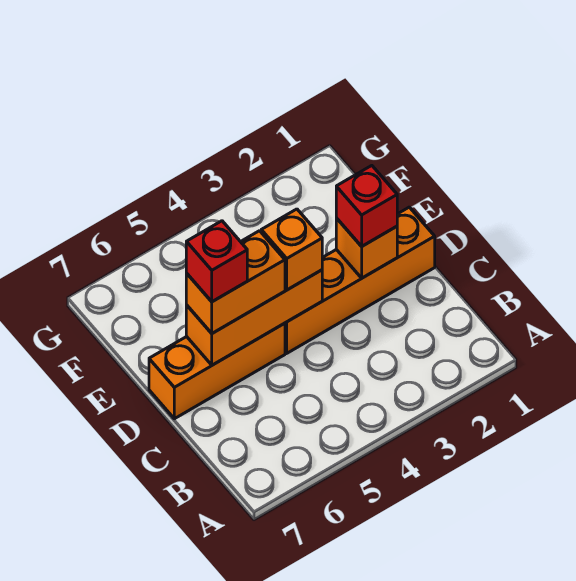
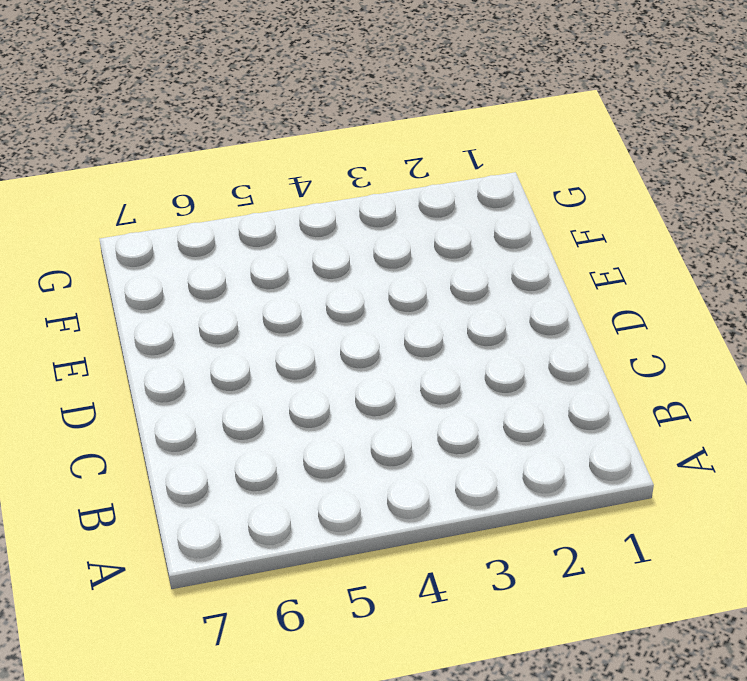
none -> orange brick D1:D4 level 1
none -> orange brick D5:D7 level 1

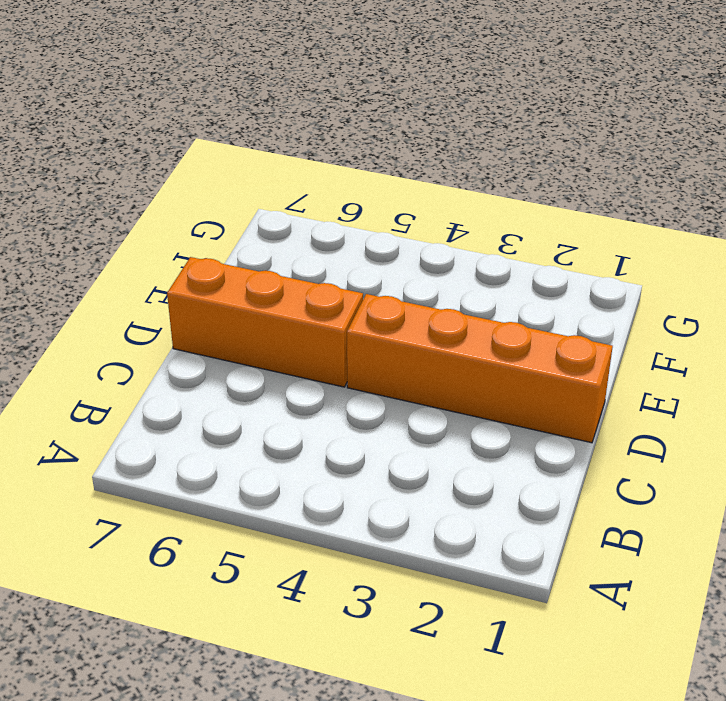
none -> orange brick D2 level 2
none -> orange brick D4:D6 level 2

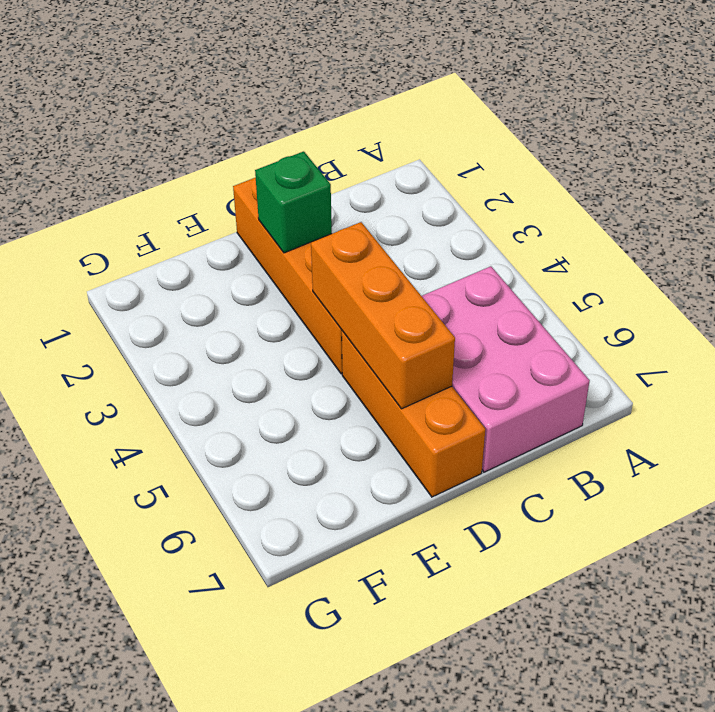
pink brick B5:C7 level 1 -> none
green brick D2 level 2 -> orange brick D2 level 2
none -> red brick D2 level 3
none -> orange brick D4 level 3

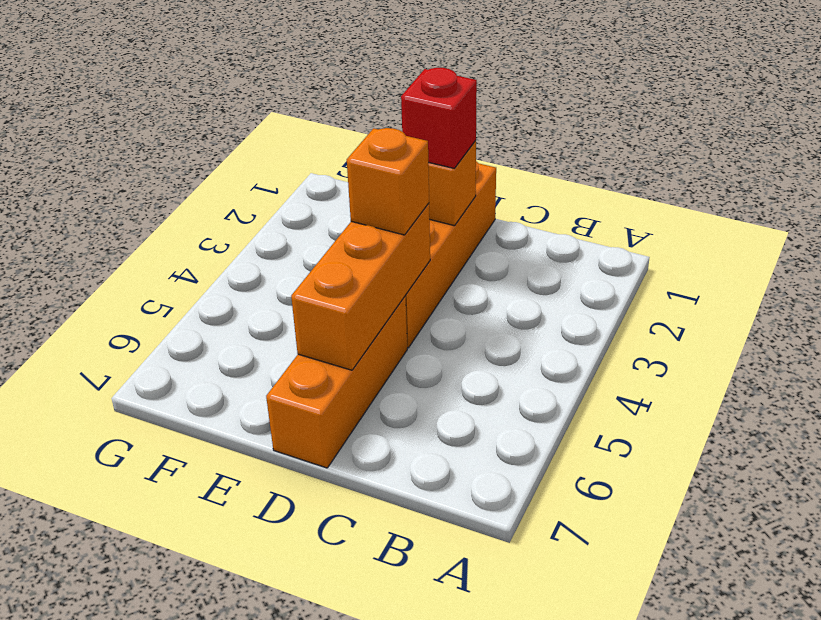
none -> orange brick D5:D6 level 3
none -> red brick D6 level 4

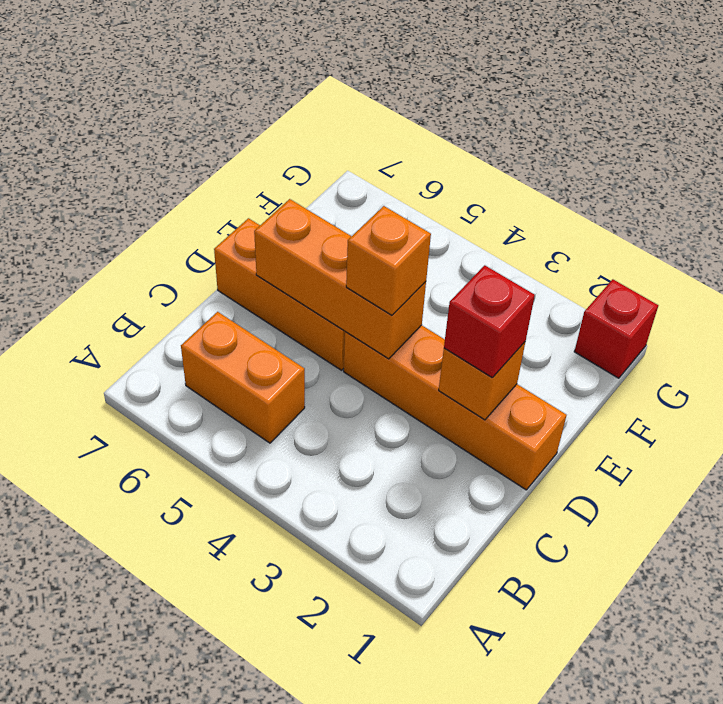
orange brick B5:B6 level 1 -> orange brick D5:D6 level 3
red brick G1 level 1 -> red brick D6 level 4

